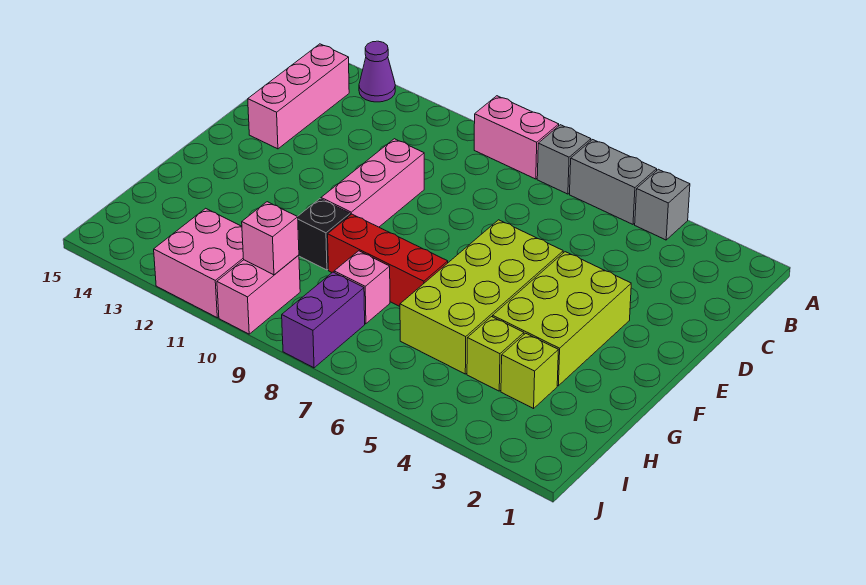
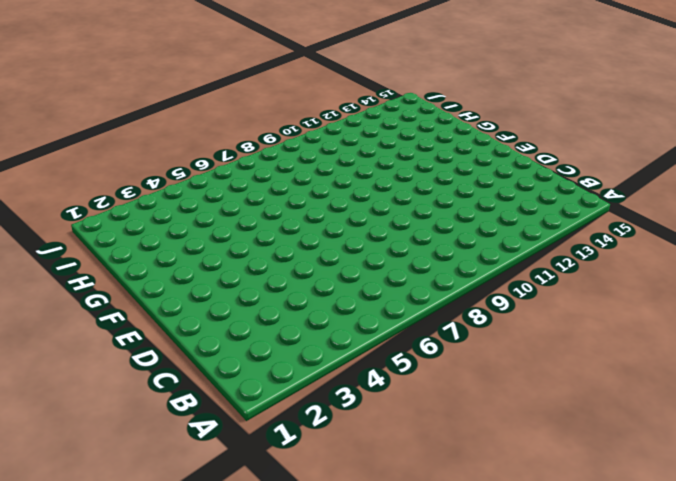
none -> grey brick A4 level 1
none -> grey brick A5:A6 level 1
none -> grey brick A7 level 1

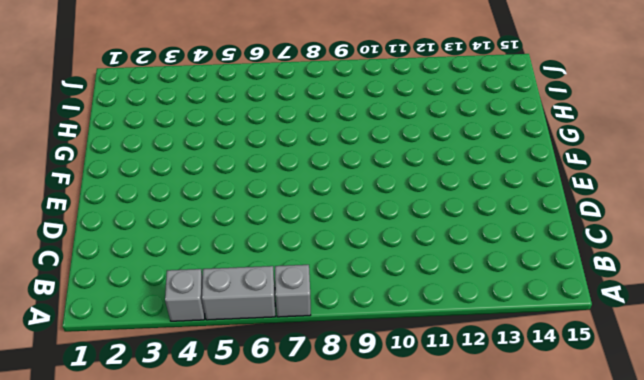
none -> pink brick A8:A9 level 1
none -> purple cone A13 level 1
none -> pink brick B14:D14 level 1

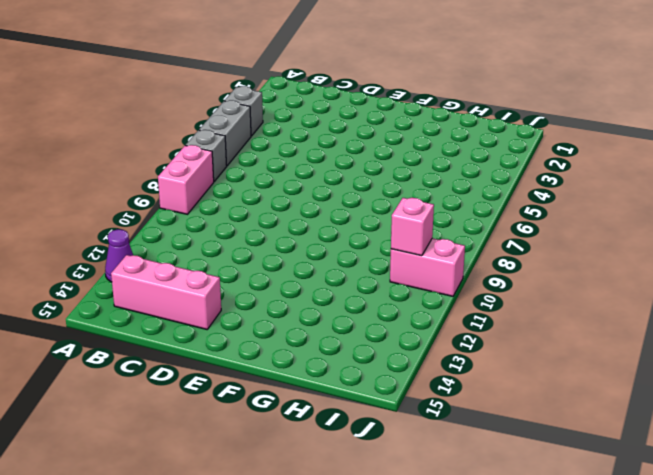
none -> pink brick D10:F10 level 1
none -> lime brick E3:G4 level 1
none -> lime brick E5:H6 level 1

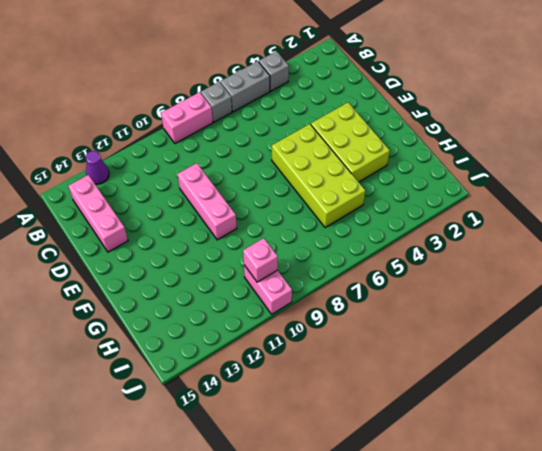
none -> red brick G7:G9 level 1
none -> black brick G10 level 1
none -> lime brick H3 level 1

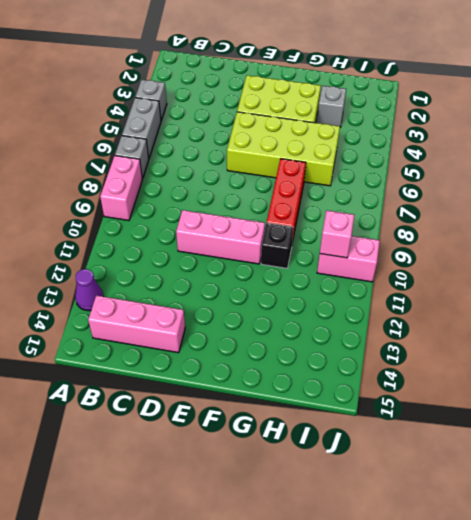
grey brick H3 level 1 -> lime brick H3 level 1
none -> lime brick H4 level 1
none -> pink brick H8 level 1
none -> purple brick I8:J8 level 1

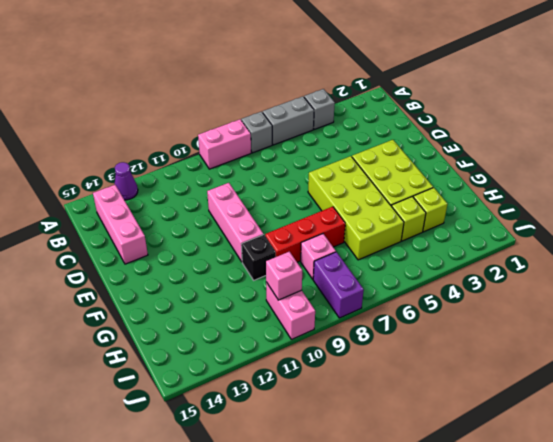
none -> pink brick I11:J12 level 1

